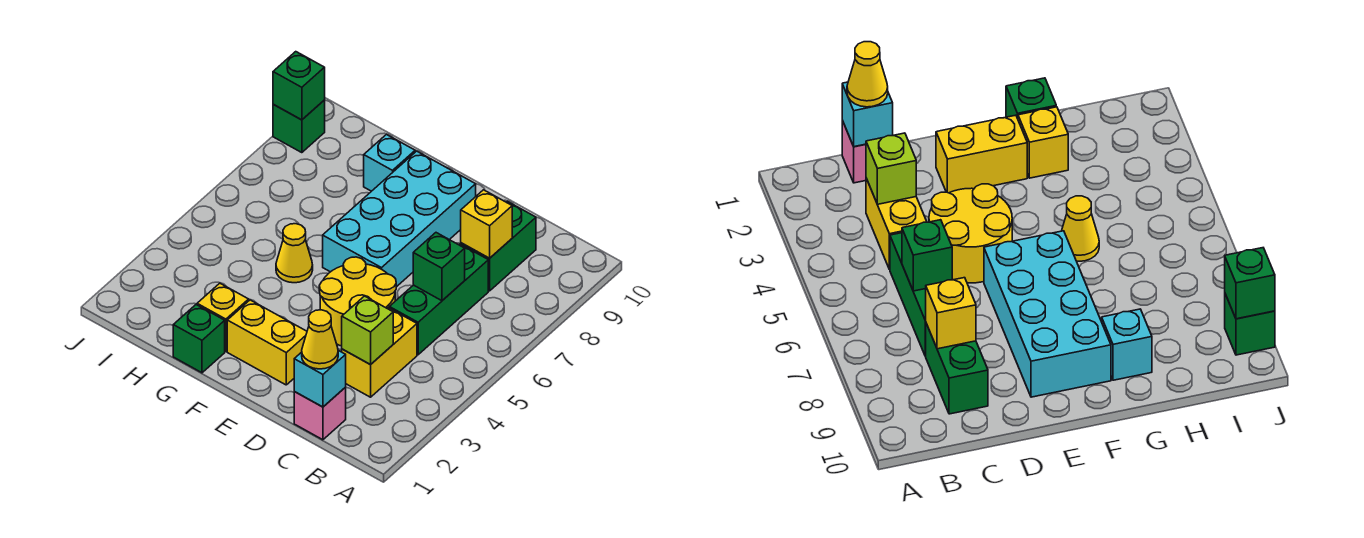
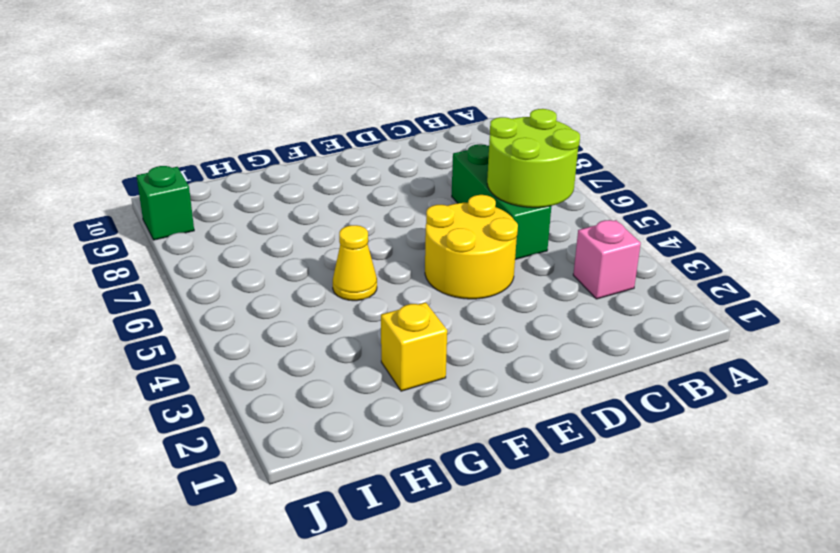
pink brick B3 level 1 -> pink brick C1 level 1
lime round brick B5:C6 level 2 -> green brick C6 level 2
none -> yellow brick C3:C4 level 1
none -> green brick C8:C9 level 1
none -> yellow brick E2:F2 level 1

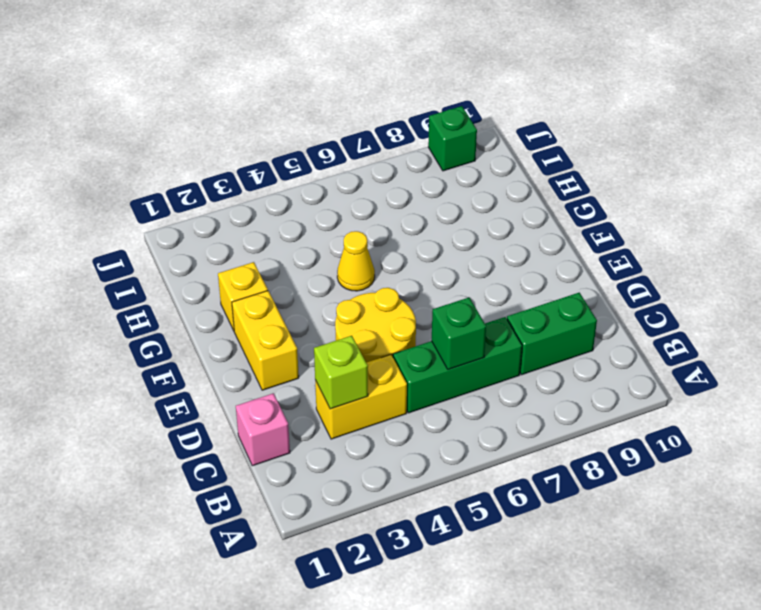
none -> cyan brick E6:F9 level 1
none -> green brick G1 level 1
none -> cyan brick G9 level 1

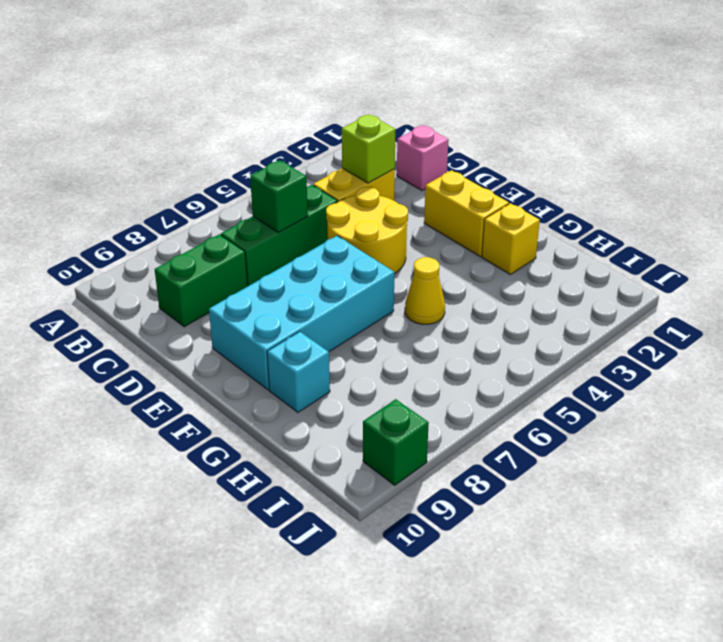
none -> green brick G1 level 1
none -> cyan brick C1 level 2
none -> yellow brick C8 level 2

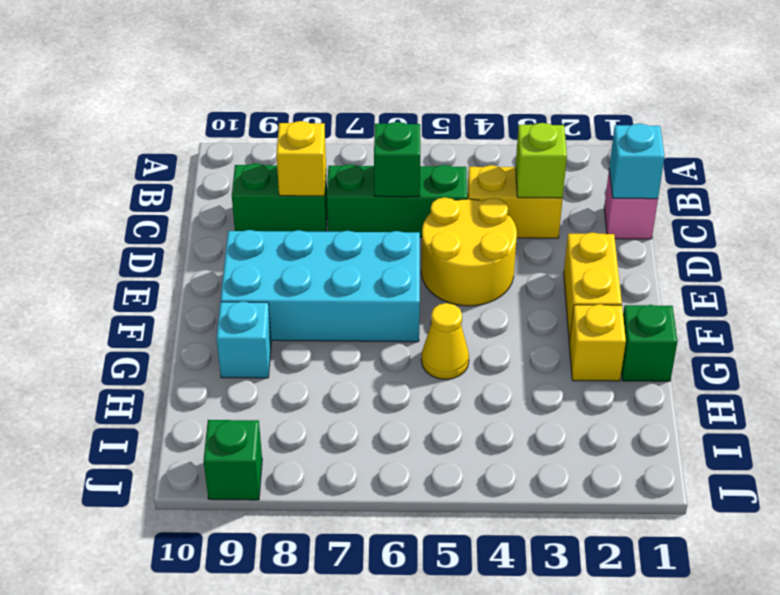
none -> green brick J9 level 2
none -> yellow cone C1 level 3

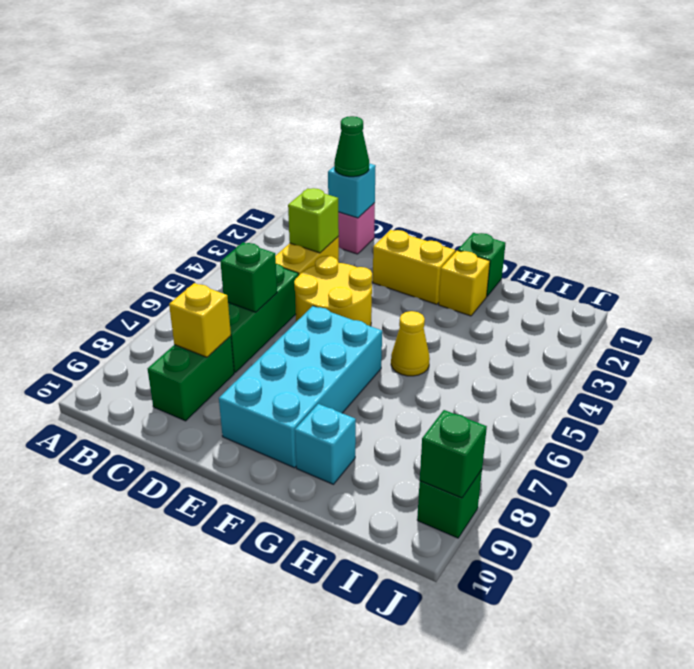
green cone C1 level 3 -> yellow cone C1 level 3

